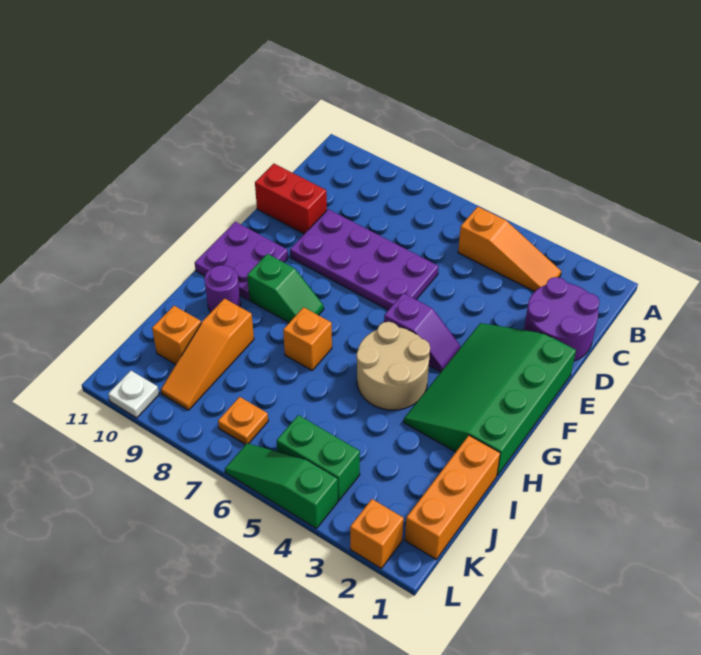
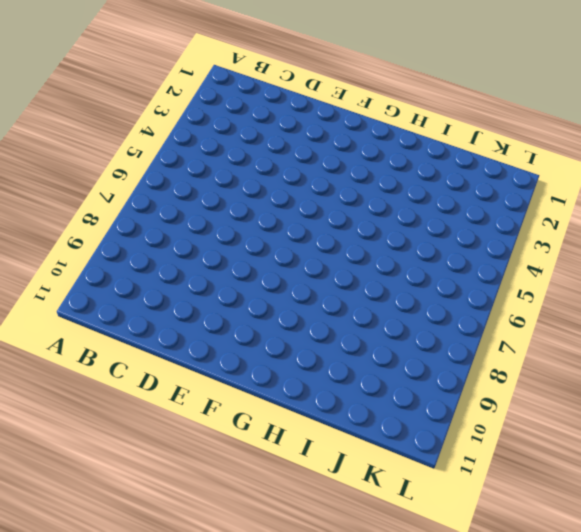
none -> orange slope B3:B5 level 1 top 5
none -> purple round brick C1:D2 level 1
none -> purple plate D6:E9 level 1

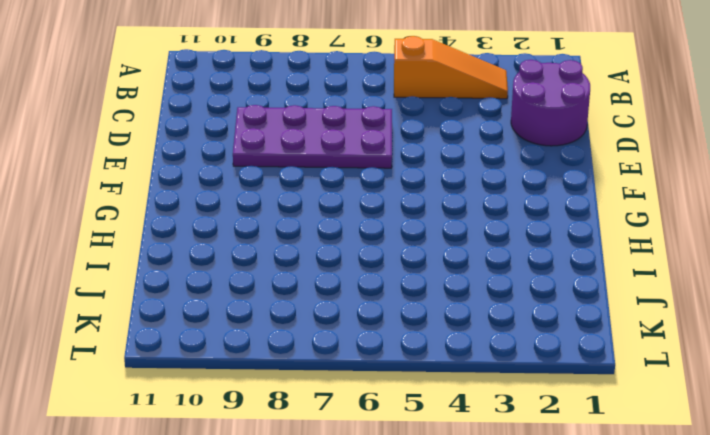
none -> red brick D10:D11 level 1
none -> green slope E1:H3 level 1 top 1
none -> purple slope F4:F5 level 1 top 5

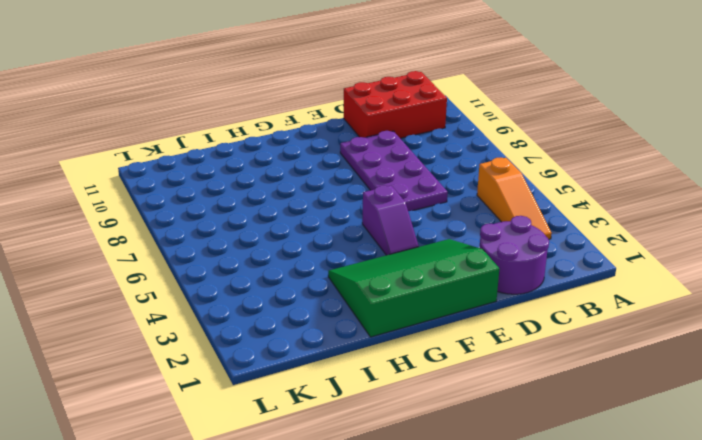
red brick B10:D11 level 1 -> red brick D10:D11 level 1
none -> purple plate F10:G11 level 1
none -> tan round brick G4:H5 level 1
none -> green slope G8:G9 level 1 top 9

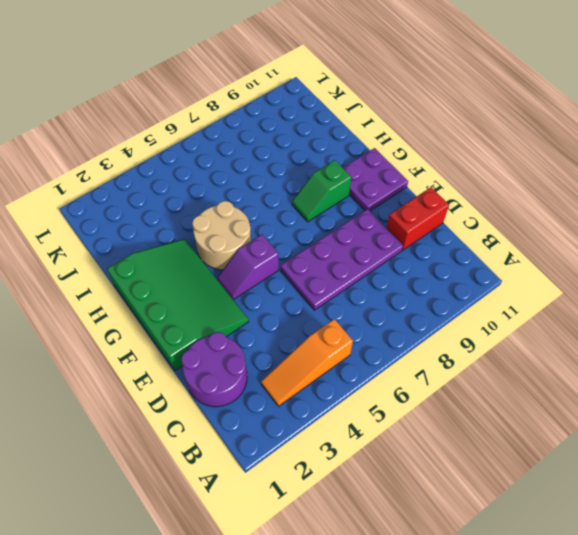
none -> orange brick H7 level 1
none -> purple round brick H10 level 1
none -> orange brick I1:K1 level 1

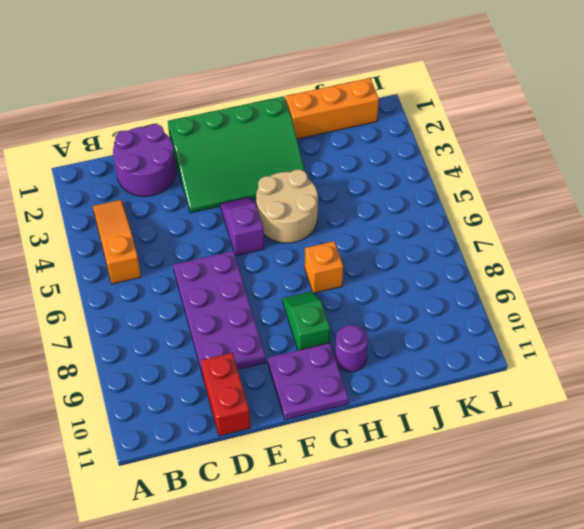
none -> orange slope I9:K9 level 1 top I
none -> orange brick J10 level 1
none -> green brick K4:K5 level 1

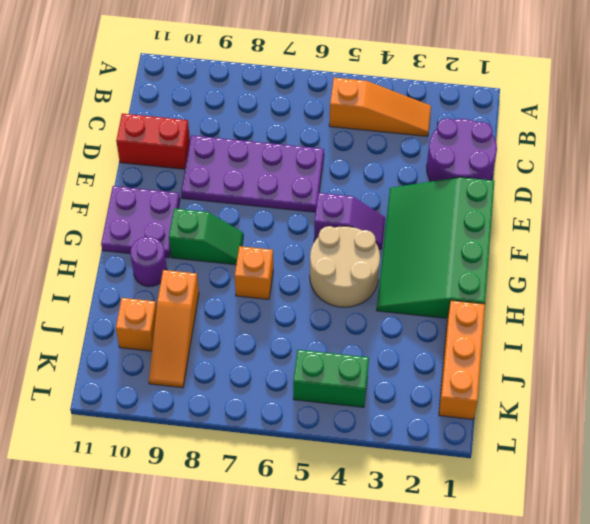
none -> orange plate K7 level 1
none -> orange brick L2 level 1
none -> green slope L4:L6 level 1 top 4

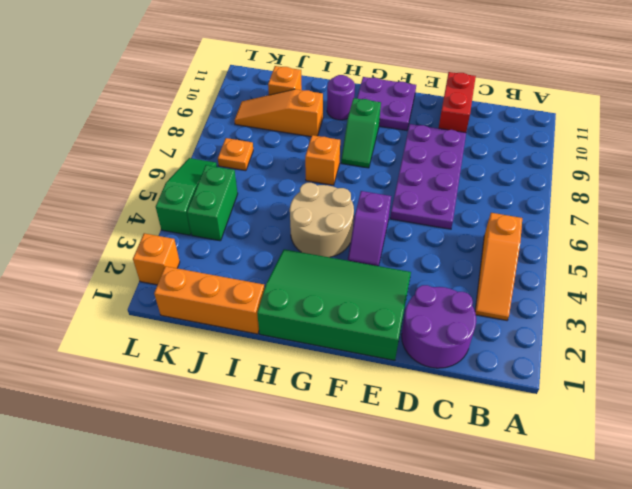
none -> white plate L10 level 1

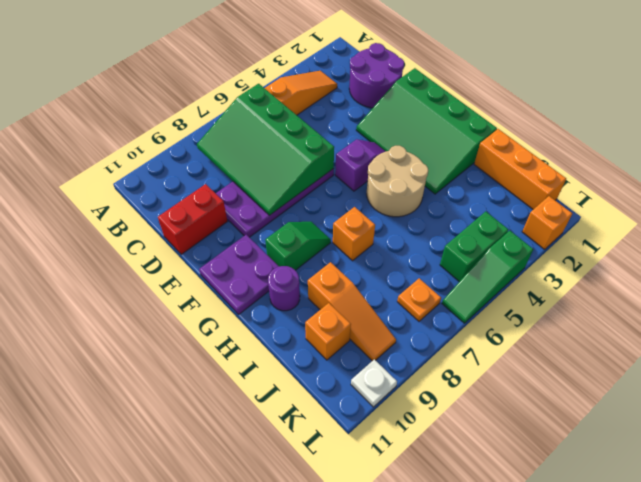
green slope B6:E8 level 2 top 6 -> none

